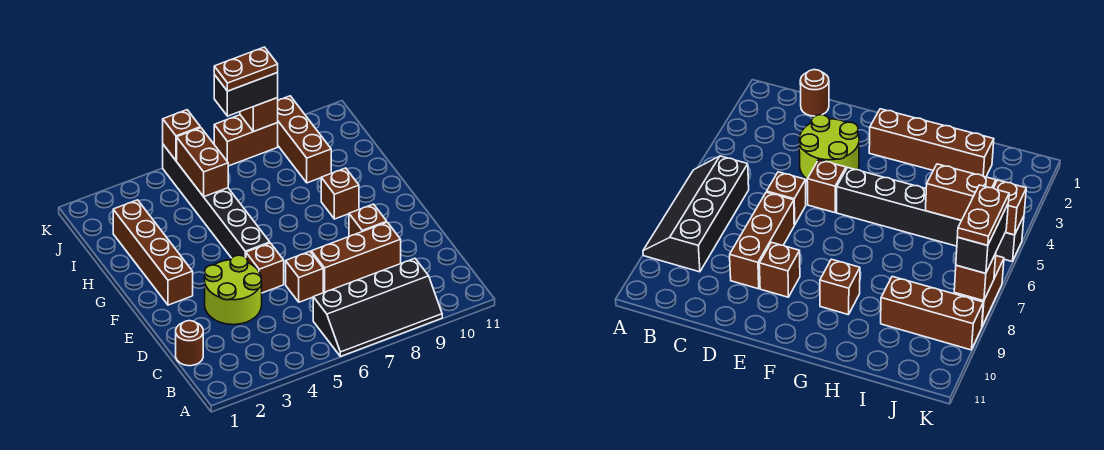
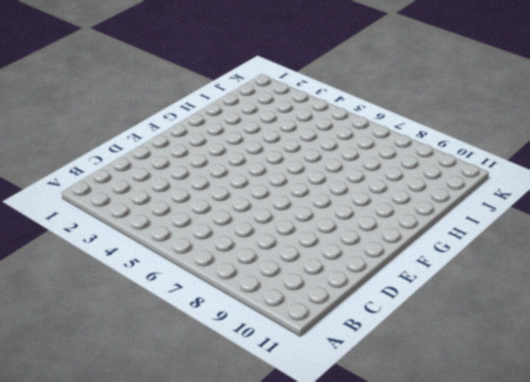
none -> black slope A6:B9 level 1 top B
none -> brown round brick C1 level 1
none -> lime round brick D3:E4 level 1

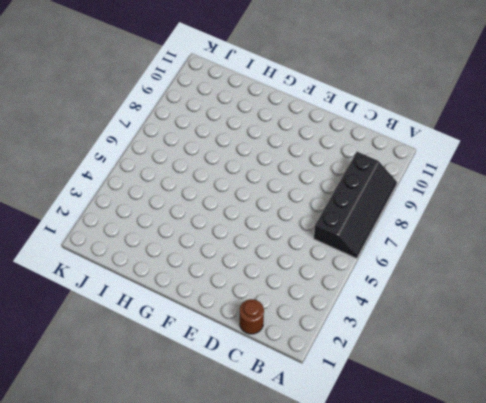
none -> lime round brick D3:E4 level 1
none -> brown brick D6 level 1
none -> brown brick D7:D9 level 1

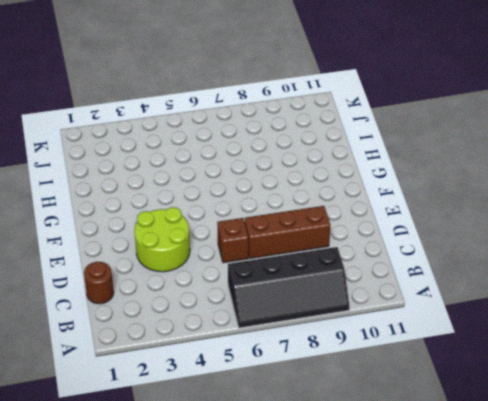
none -> brown brick E5 level 1
none -> brown brick E9 level 1
none -> brown brick F2:I2 level 1

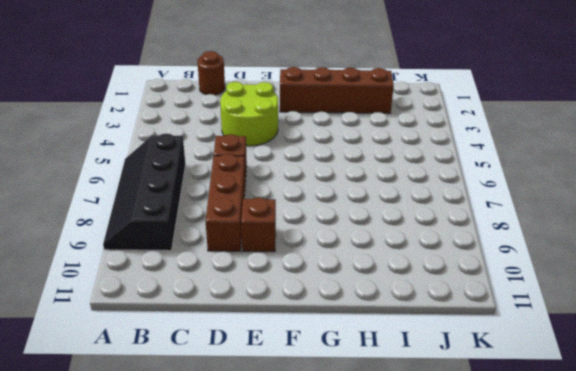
none -> brown brick E5 level 1
none -> black brick F5:K5 level 1
none -> brown brick G9 level 1

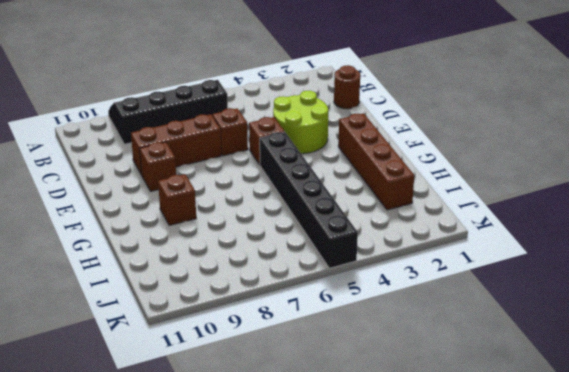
none -> brown brick I9:K9 level 1
none -> brown brick K7:K8 level 1
none -> brown brick I5:J5 level 2

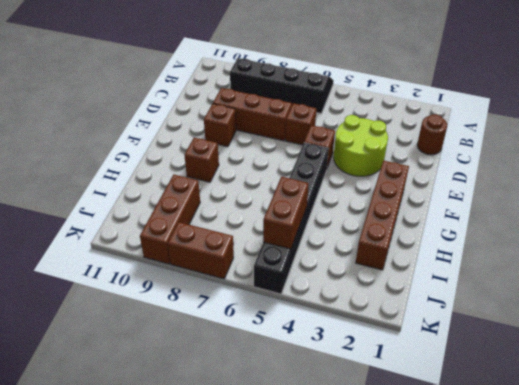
none -> brown brick K5 level 2
none -> brown brick K8 level 2
none -> black brick K7:K8 level 3

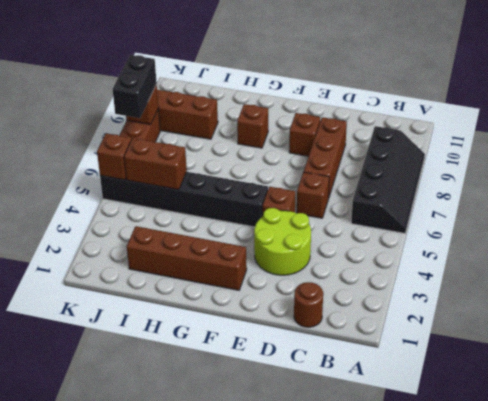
none -> brown plate K7:K8 level 4

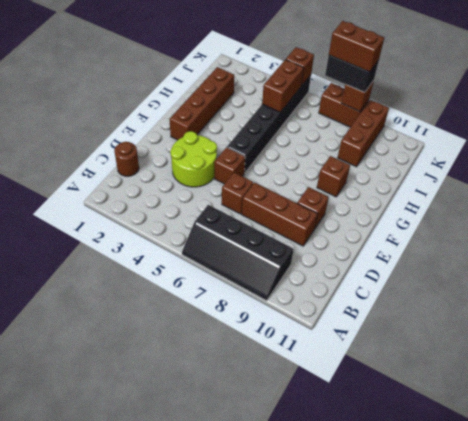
brown brick K7:K8 level 4 -> brown plate K7:K8 level 4

